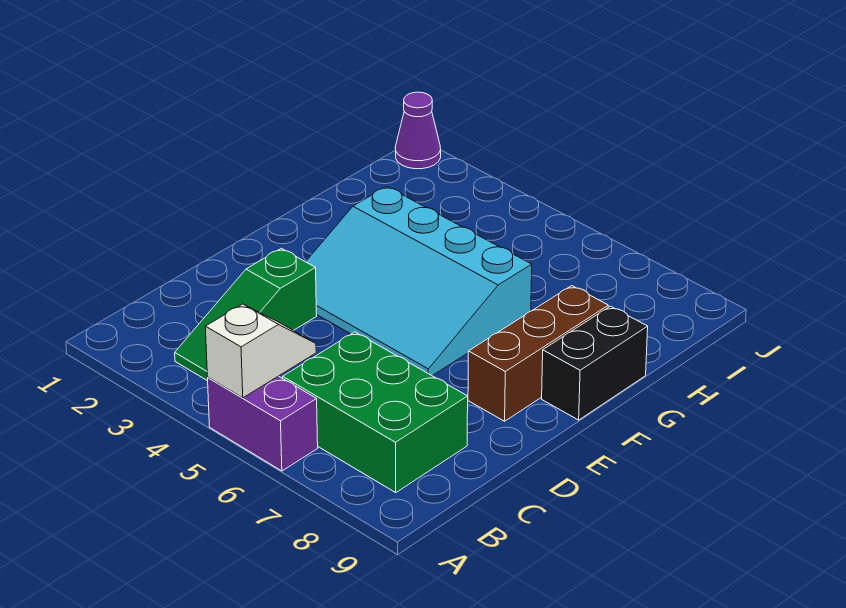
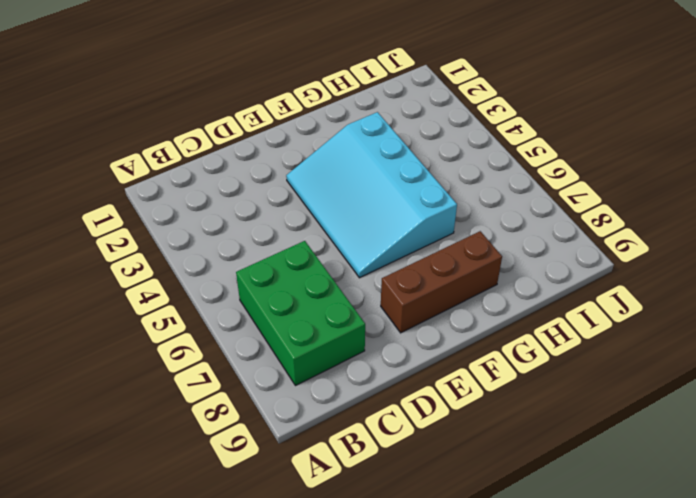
none -> purple brick A5:A6 level 1
none -> green slope B3:D3 level 1 top D

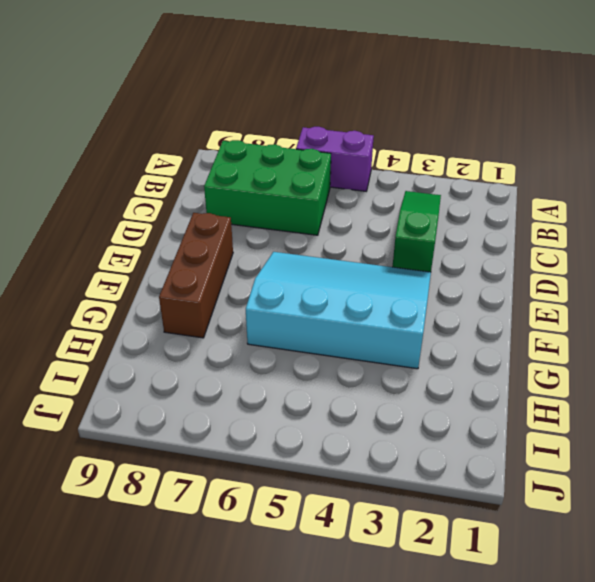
none -> black brick F9:G9 level 1
none -> purple cone J1 level 1

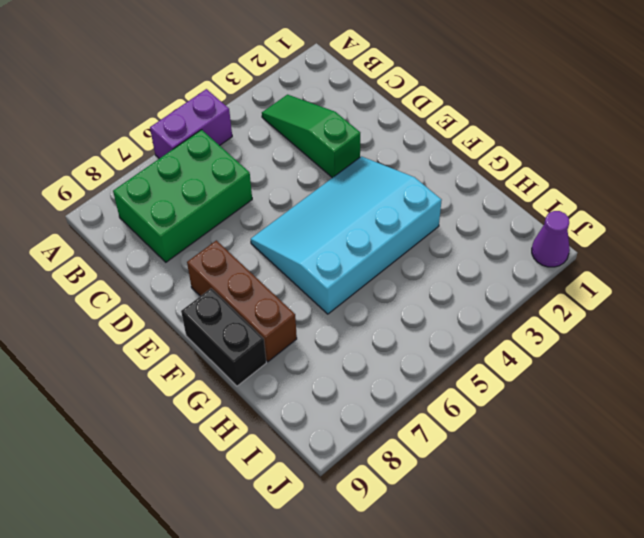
none -> white slope A5:B5 level 2 top A

